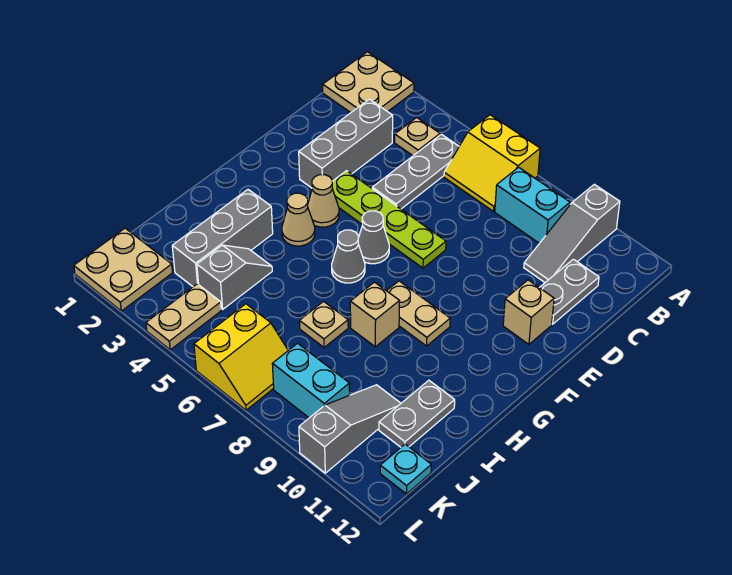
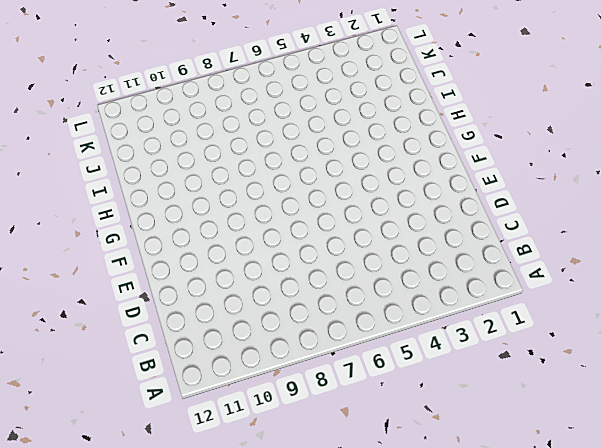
none -> tan plate A1:B2 level 1
none -> yellow slope A6:B7 level 1 top A
none -> grey slope A10:C10 level 1 top A

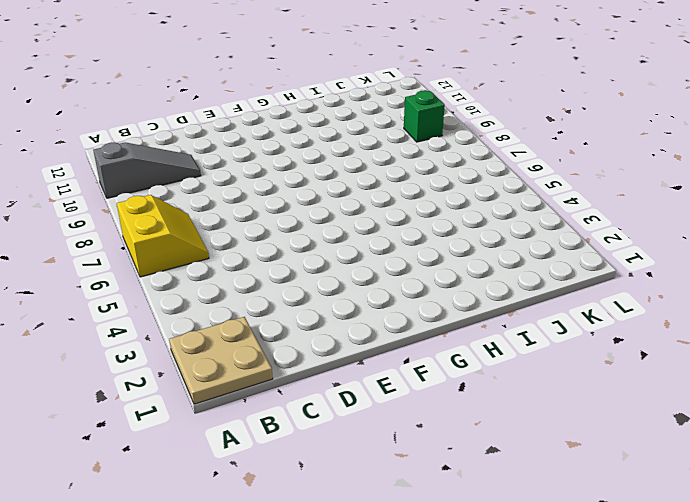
green brick K9 level 1 -> cyan brick K8:K9 level 1
none -> tan plate B4 level 1
none -> grey plate B5:D5 level 1
none -> cyan brick B8:B9 level 1

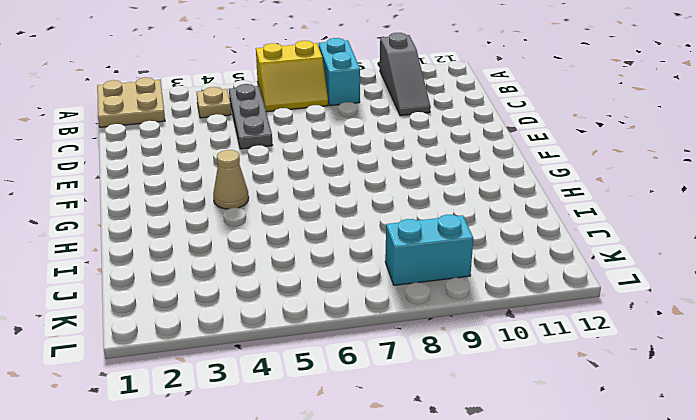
cyan brick A8:B8 level 1 -> cyan brick B8:B9 level 1
none -> grey brick C3:E3 level 1
none -> grey plate C11:D11 level 1
none -> lime plate E4:E7 level 1

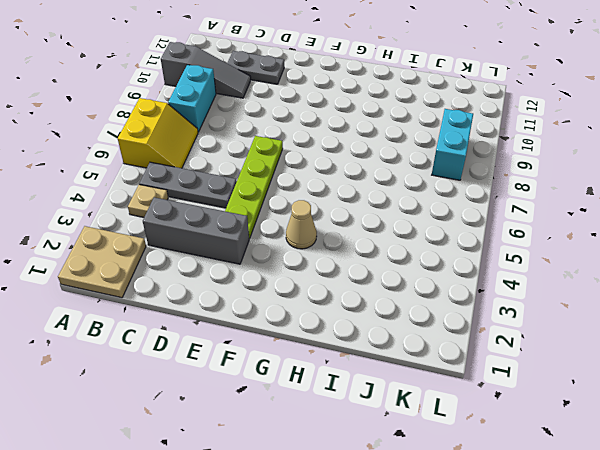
none -> tan brick E11 level 1
none -> tan cone F4 level 1
none -> grey cone F6 level 1

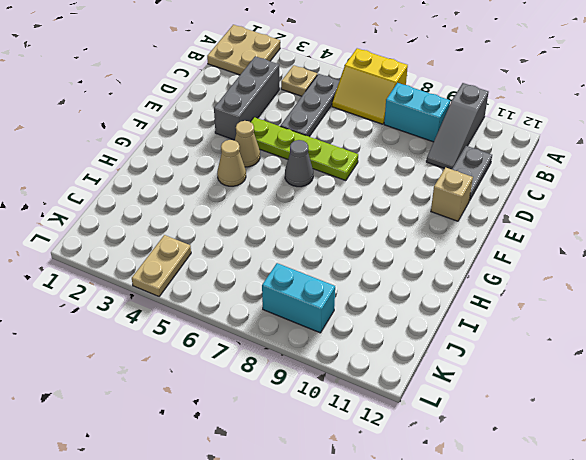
none -> grey cone G6 level 1
none -> tan plate G8:G9 level 1
none -> grey brick H3:J3 level 1

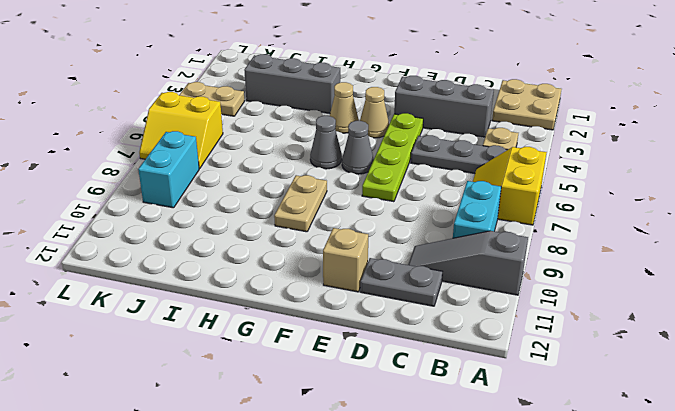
none -> tan brick H8 level 1
none -> grey slope I4:J4 level 1 top J
none -> tan plate I7 level 1

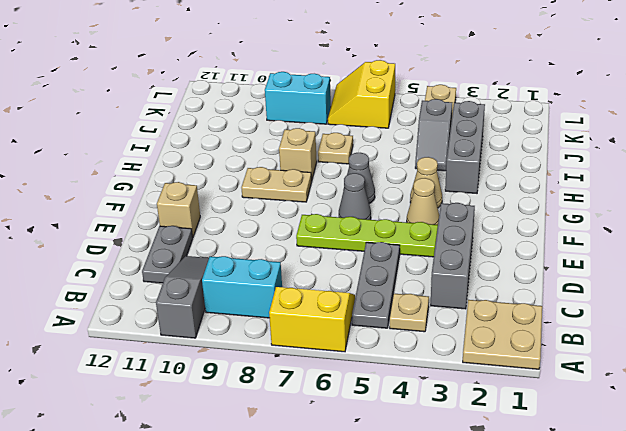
none -> grey plate I11:J11 level 1
none -> grey slope J10:L10 level 1 top L
none -> tan plate K1:L2 level 1

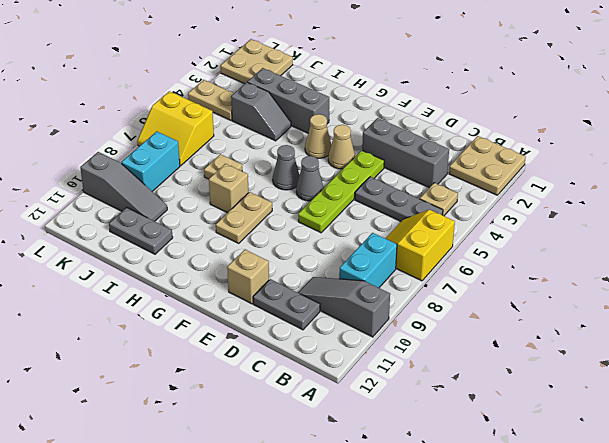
none -> cyan plate K12 level 1

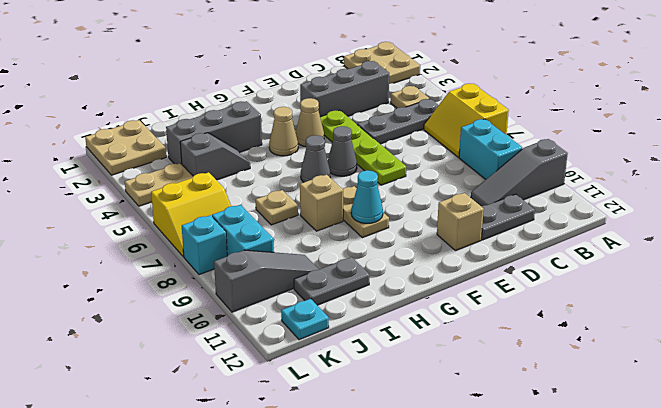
cyan cone G9 level 2 -> none
cyan brick L8 level 1 -> none

